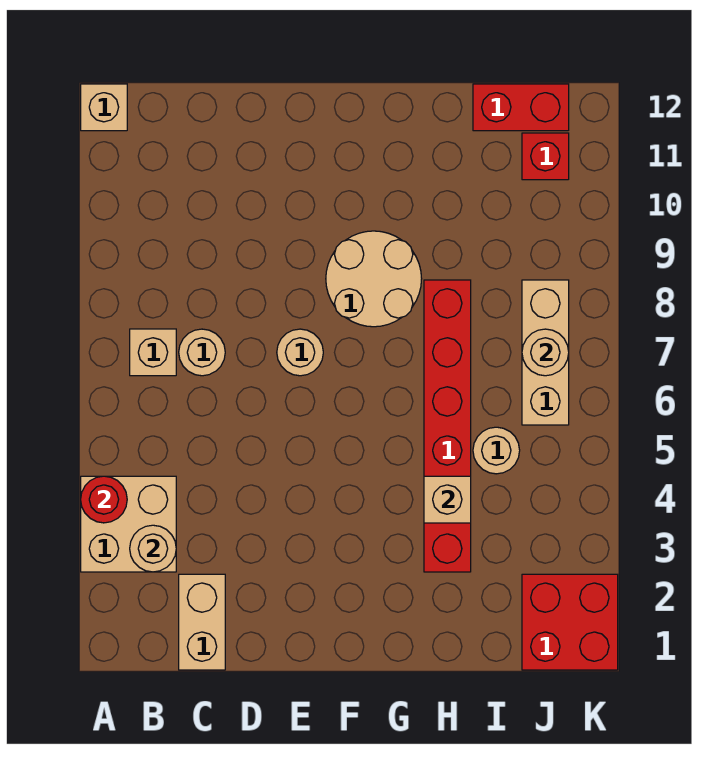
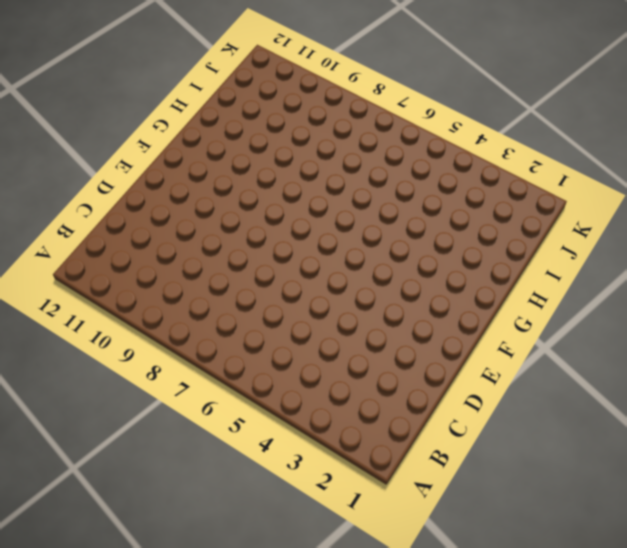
none -> tan brick A3:B4 level 1
none -> tan brick A12 level 1
none -> tan brick B7 level 1

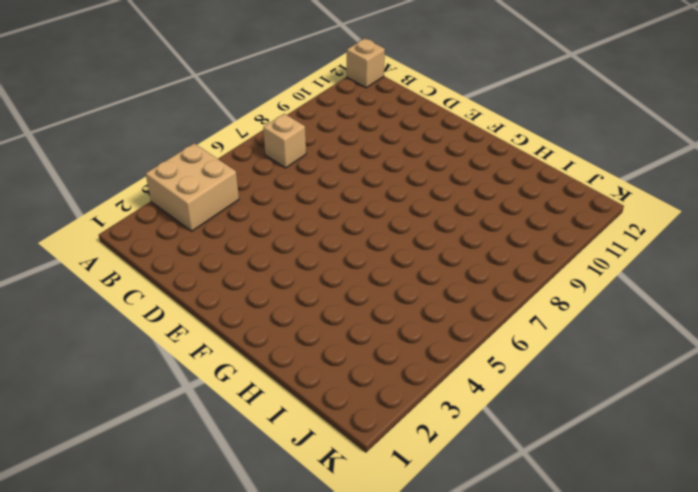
none -> tan brick C1:C2 level 1
none -> tan round brick C7 level 1
none -> tan round brick E7 level 1

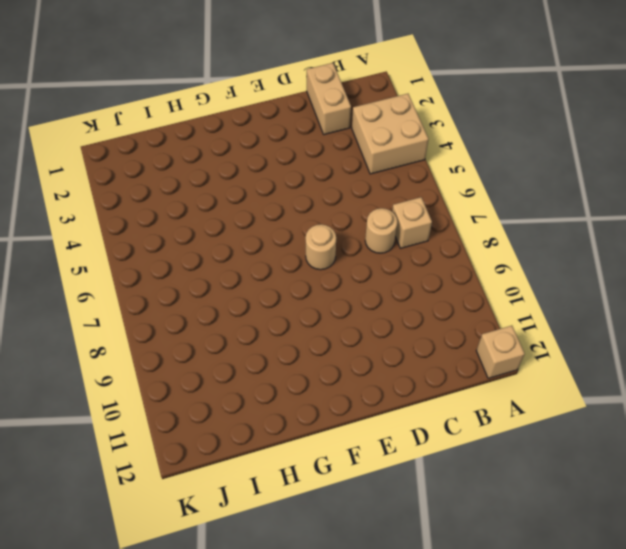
none -> tan round brick F8:G9 level 1
none -> red brick H3:H8 level 1
none -> tan round brick I5 level 1

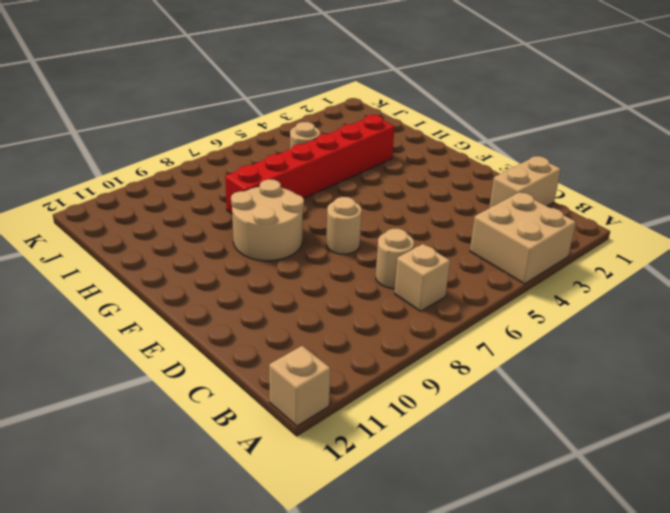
none -> red brick I12:J12 level 1
none -> red brick J1:K2 level 1
none -> tan brick J6:J8 level 1

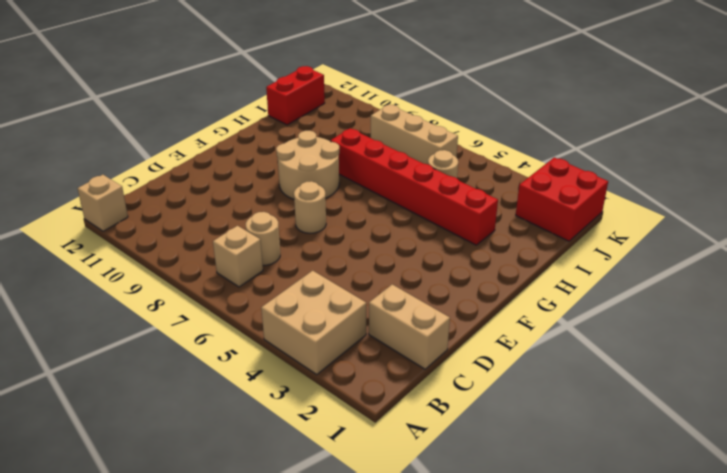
none -> red brick J11 level 1
none -> red round brick A4 level 2
none -> tan round brick B3 level 2

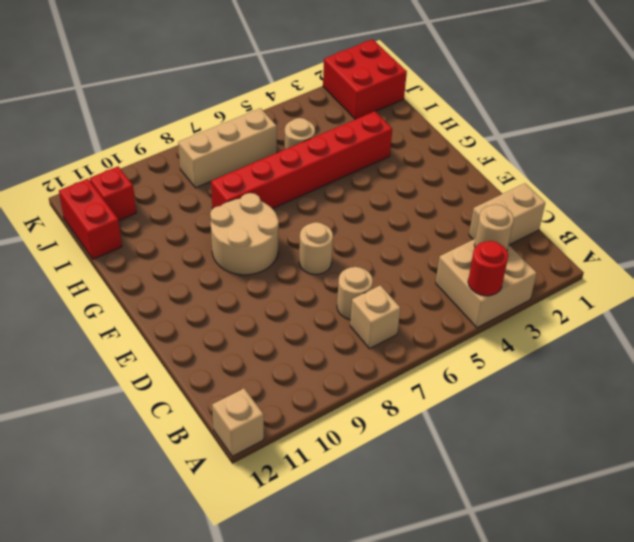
none -> tan brick H4 level 2
none -> tan round brick J7 level 2

